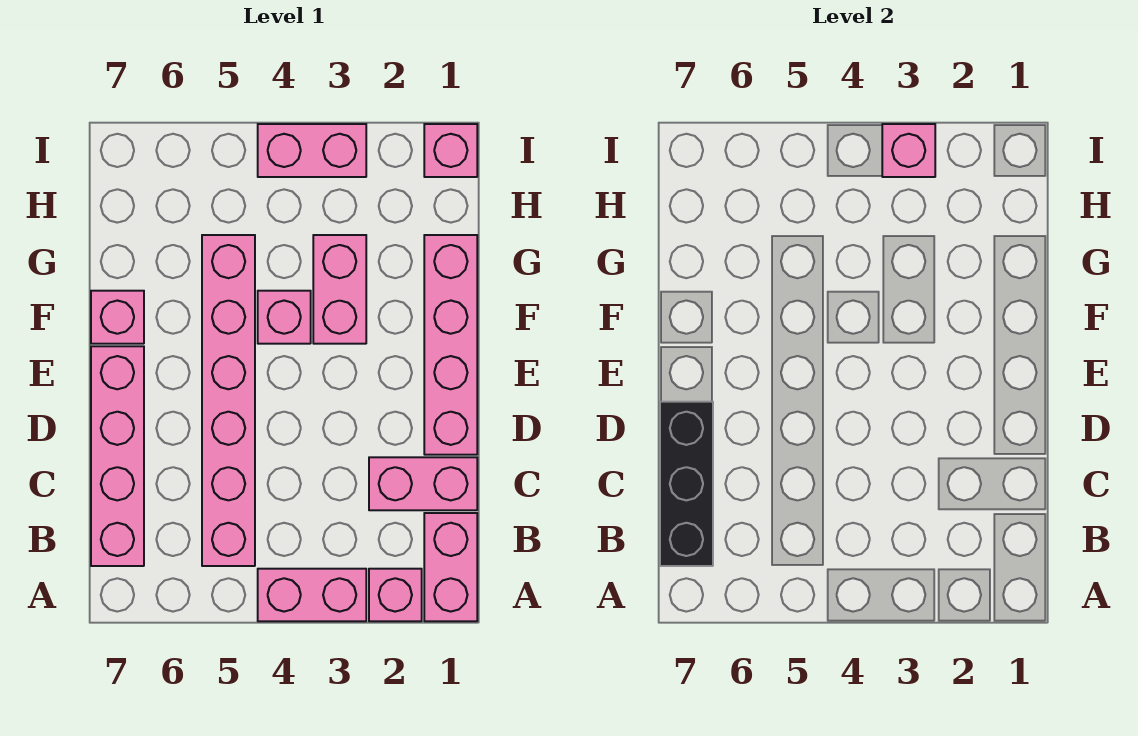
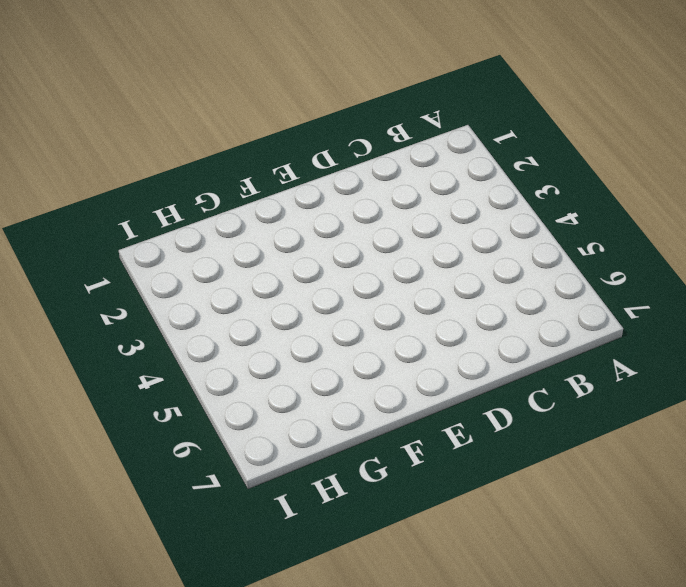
none -> pink brick A1:B1 level 1
none -> pink brick A2 level 1
none -> pink brick A3:A4 level 1

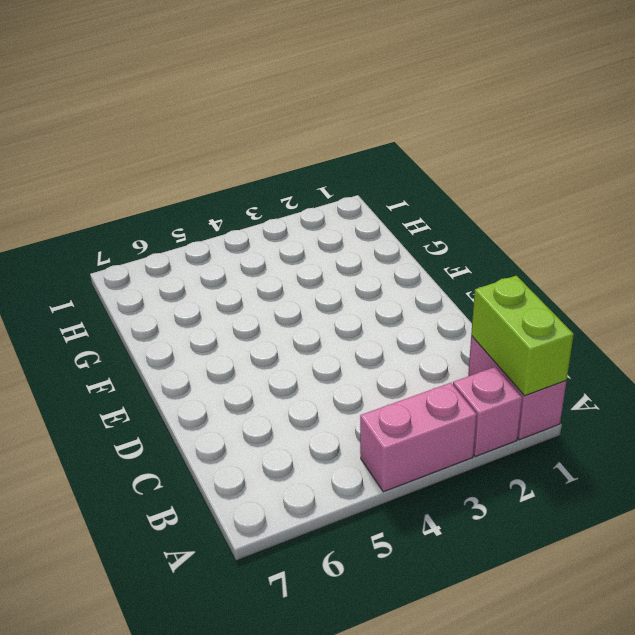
lime brick A1:B1 level 2 -> none
none -> pink brick B5:G5 level 1
none -> pink brick B7:E7 level 1
none -> pink brick C1:C2 level 1

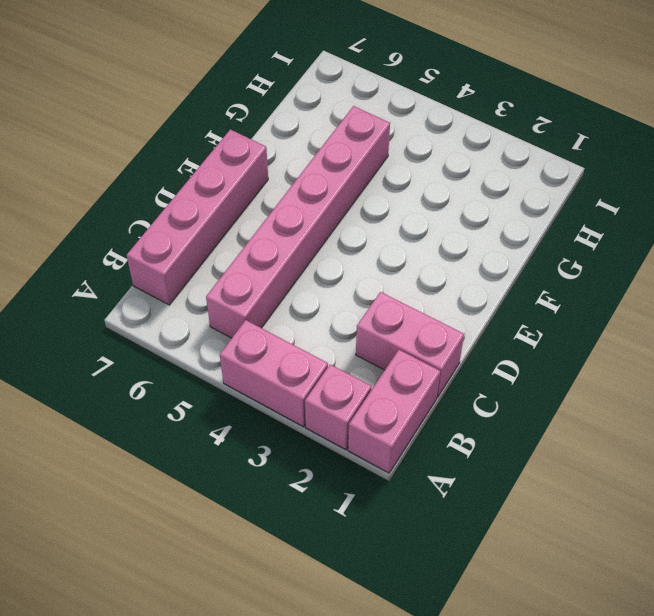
none -> pink brick D1:G1 level 1
none -> pink brick F3:G3 level 1
none -> pink brick F4 level 1

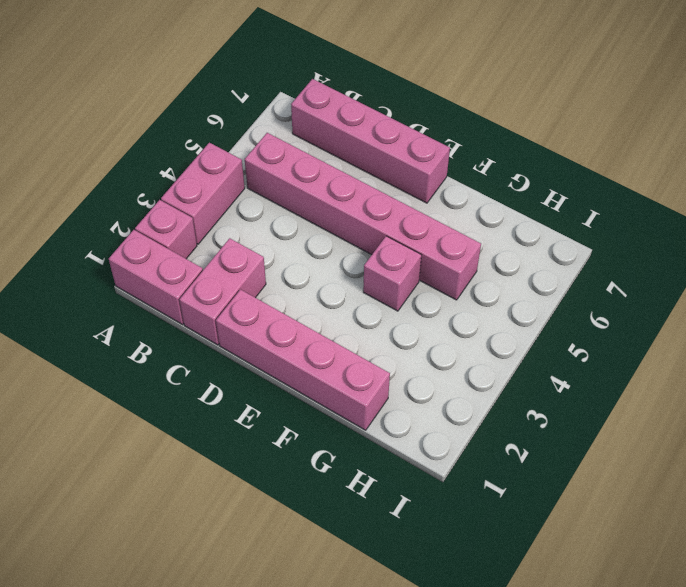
none -> pink brick F3:G3 level 1
none -> pink brick F7 level 1
none -> pink brick I1 level 1

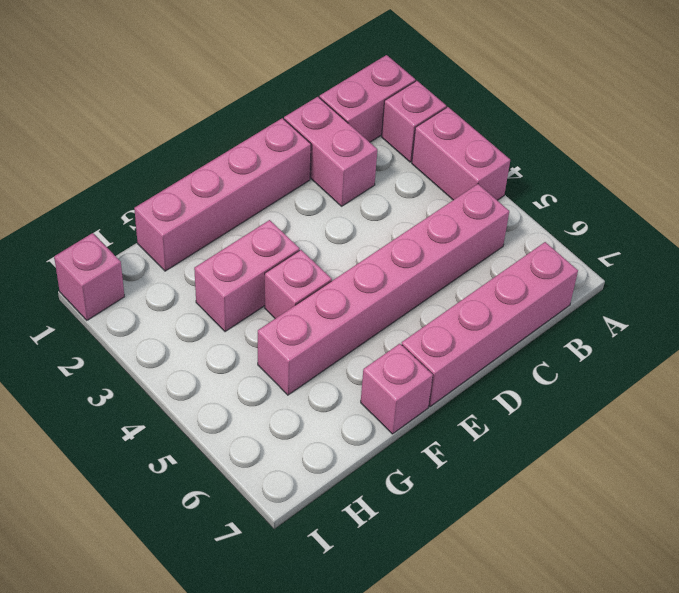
none -> pink brick I3:I4 level 1
none -> black brick B7:D7 level 2
none -> pink brick I3 level 2

